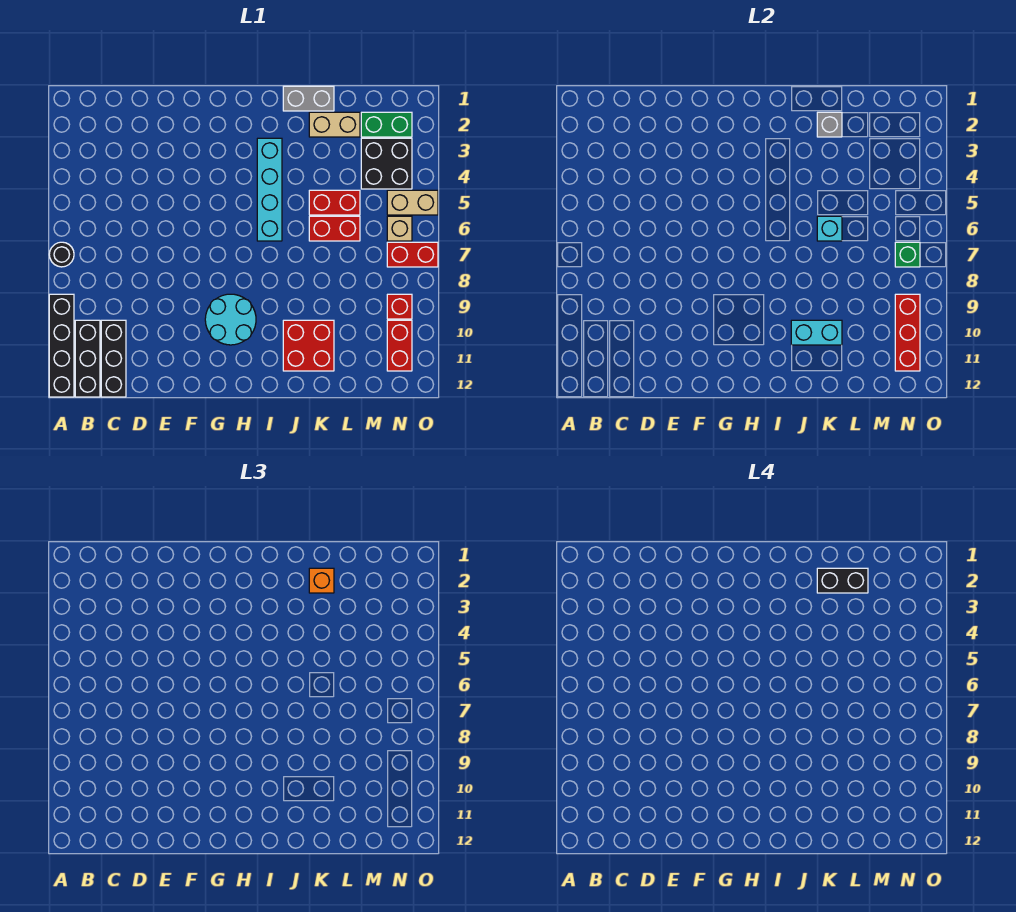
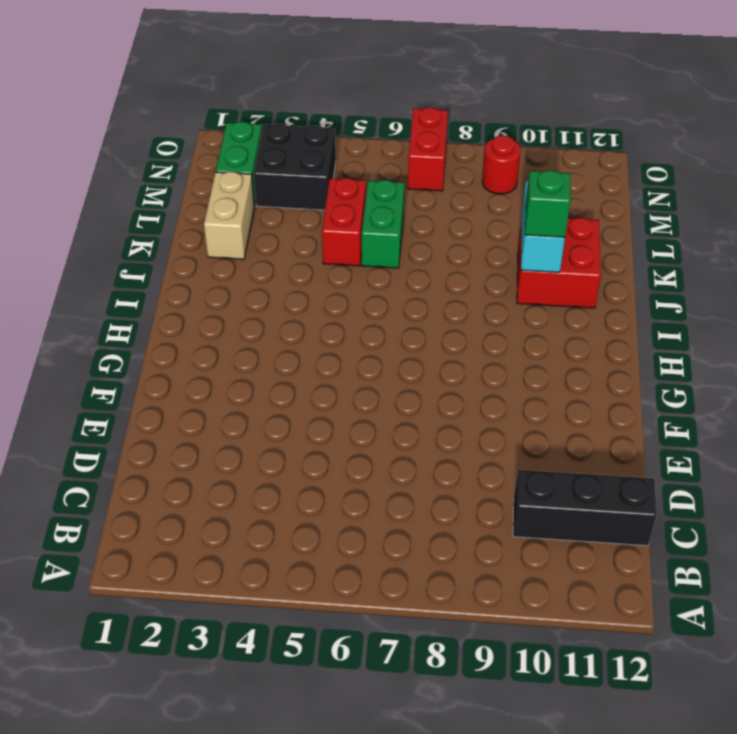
green brick J10 level 3 -> green brick N7 level 2
green brick K6:L6 level 1 -> red brick K6:L6 level 1
red round brick N9 level 1 -> red brick N9 level 1
none -> black round brick A7 level 1
none -> black brick A9:A12 level 1
none -> black brick B10:B12 level 1

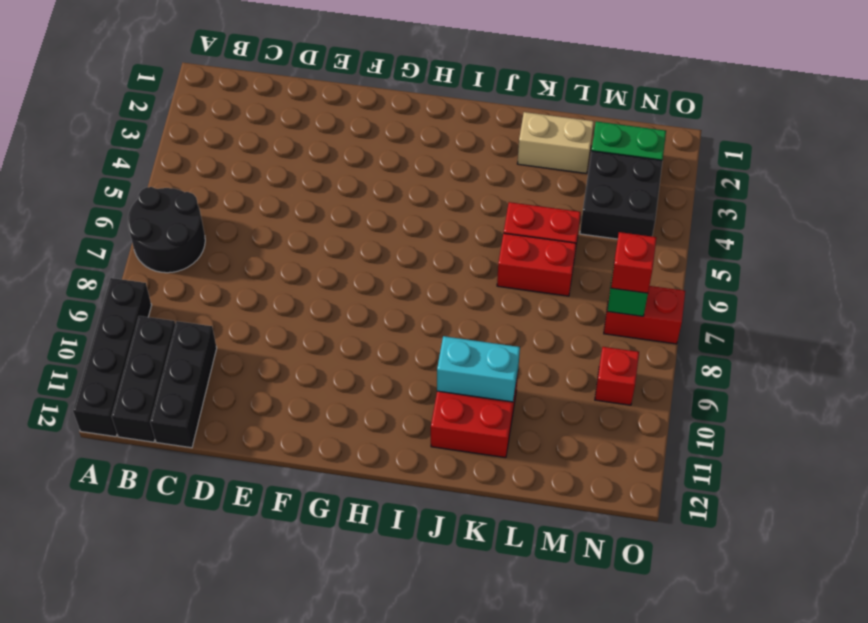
black round brick A6:B7 level 1 -> black round brick A7 level 1
red brick N7 level 3 -> none
none -> cyan round brick G9:H10 level 1
none -> cyan brick I3:I6 level 1
none -> grey brick J1:K1 level 1

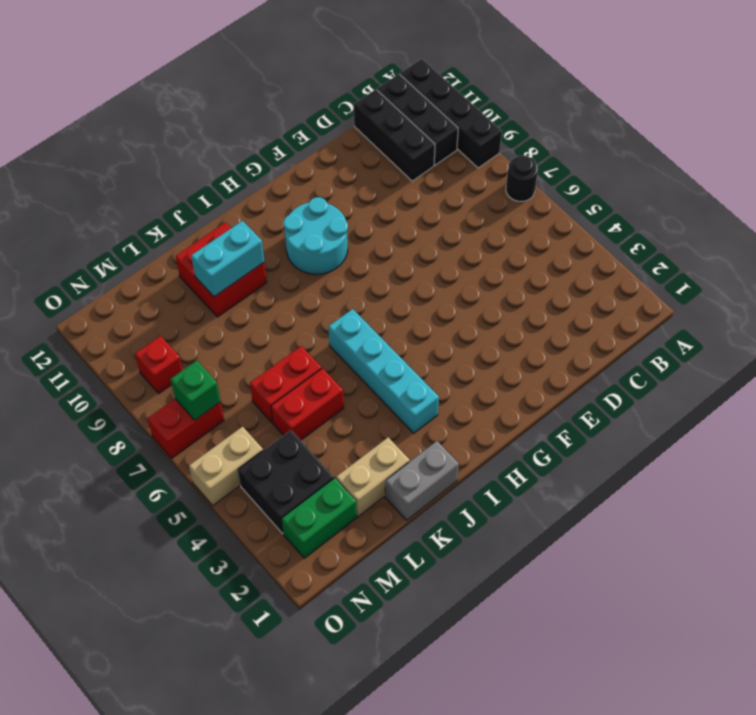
none -> tan brick N6 level 1
none -> red brick N10:N11 level 1
none -> grey brick K2 level 2

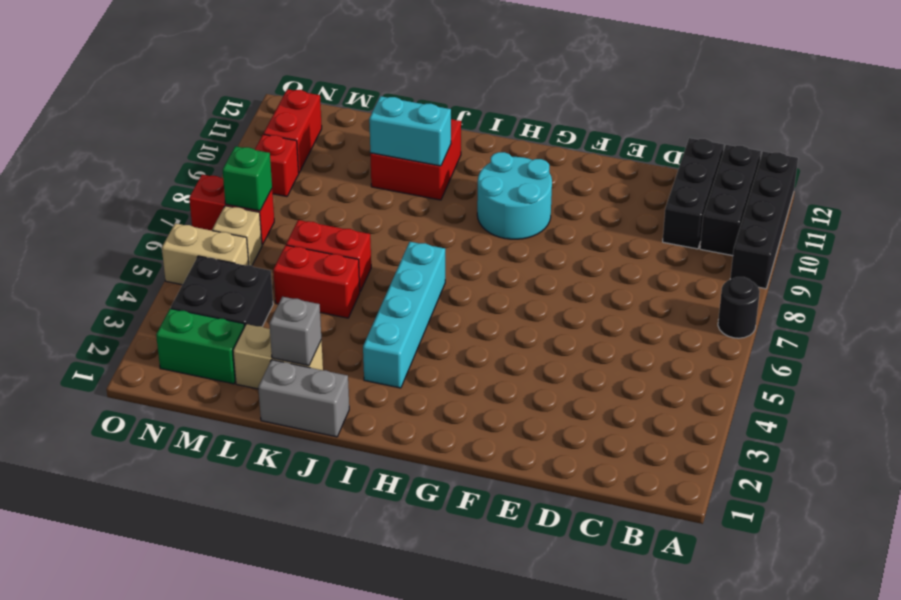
none -> cyan brick K6 level 2
none -> red brick N9:N11 level 2
none -> orange brick K2 level 3

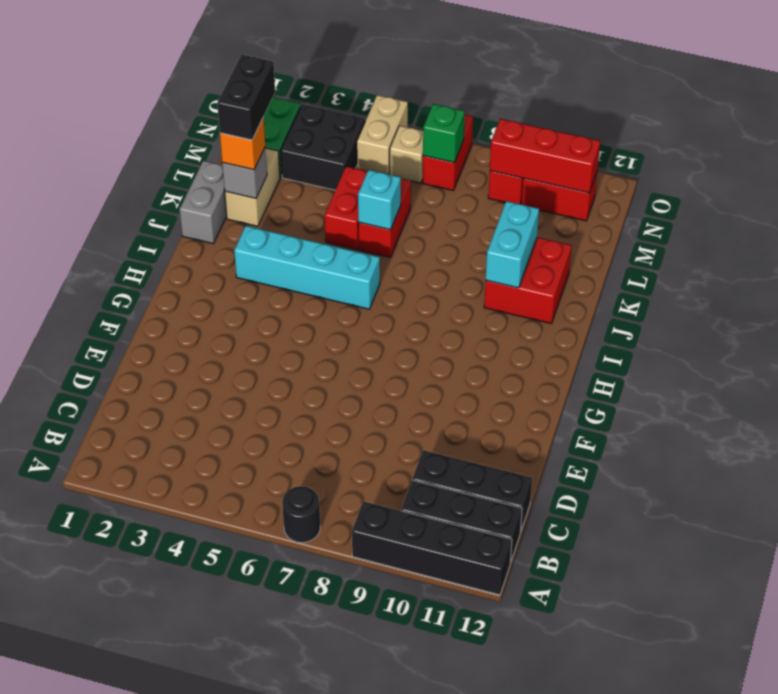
none -> cyan round brick G9:H10 level 1

